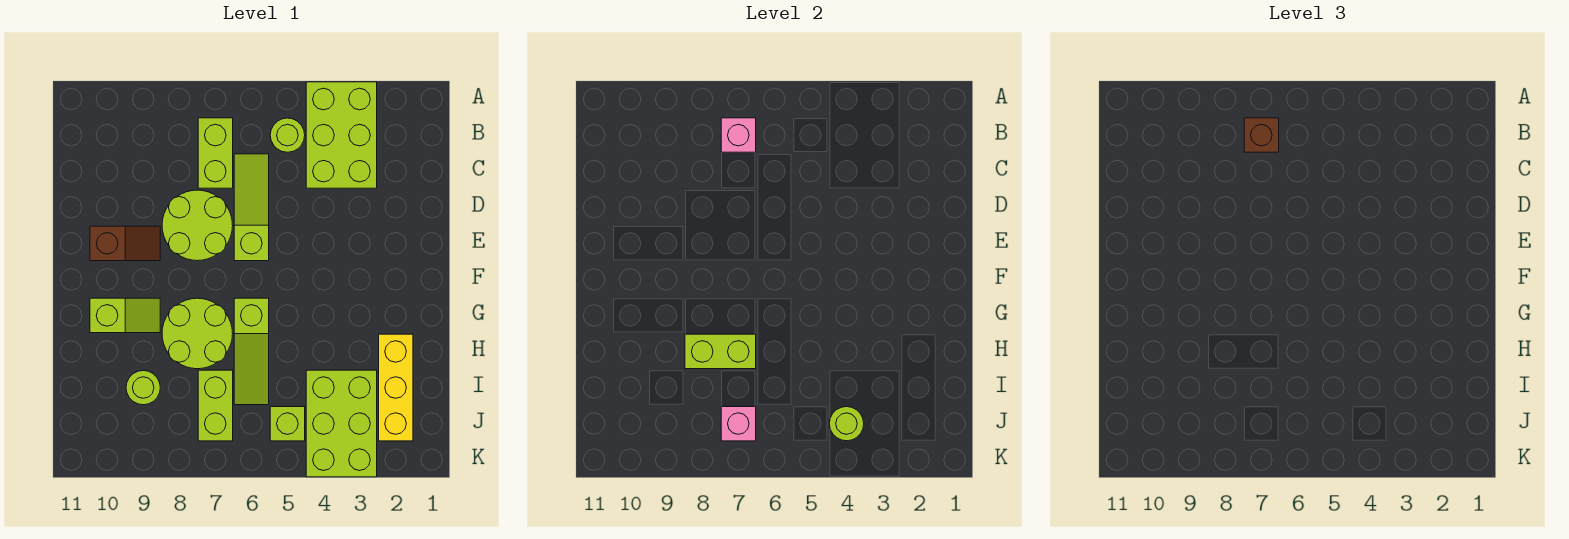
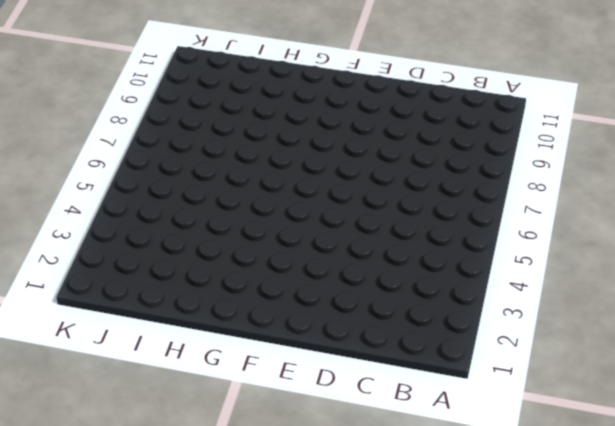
none -> lime brick A3:C4 level 1
none -> lime round brick B5 level 1
none -> lime brick B7:C7 level 1

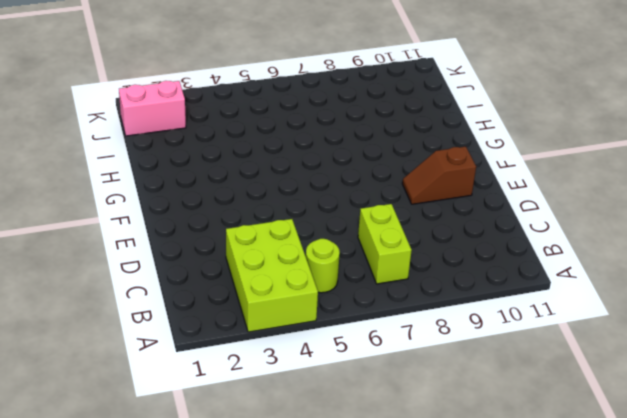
pink brick J1:J2 level 1 -> yellow brick H2:J2 level 1
none -> lime slope C6:E6 level 1 top E
none -> lime round brick D7:E8 level 1
none -> lime slope G6:I6 level 1 top G

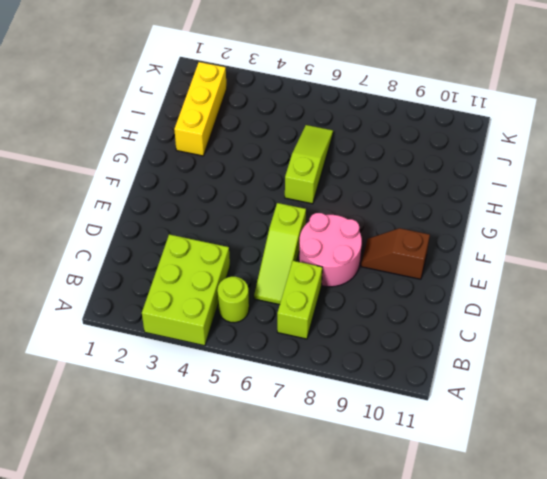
pink round brick D7:E8 level 1 -> lime round brick D7:E8 level 1
none -> lime round brick G7:H8 level 1
none -> lime slope G9:G10 level 1 top 10
none -> lime brick I3:K4 level 1

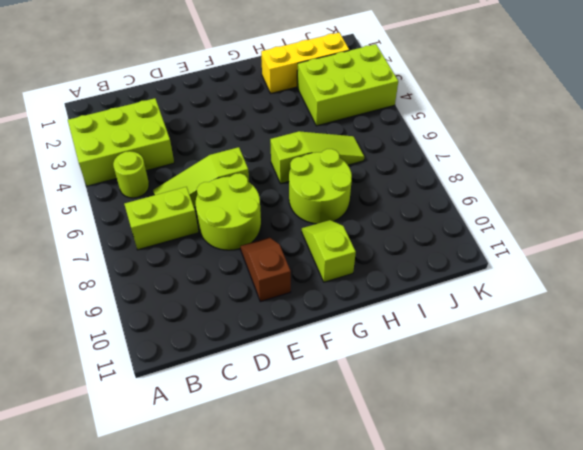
none -> lime brick I7:J7 level 1
none -> lime round brick I9 level 1
none -> lime brick J5 level 1

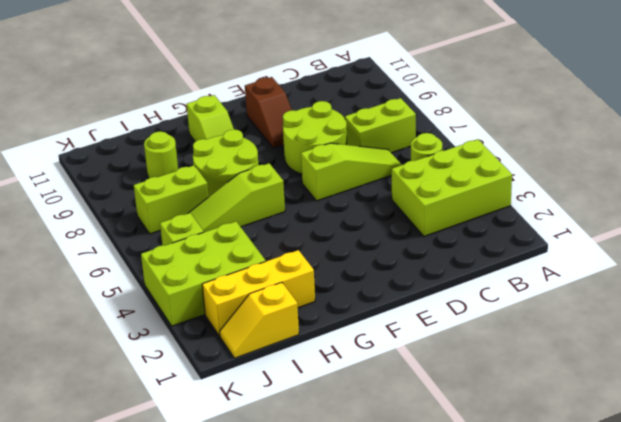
yellow slope I1:J1 level 1 top I -> none
none -> pink brick B7 level 2
none -> lime brick H7:H8 level 2
none -> lime round brick J4 level 2

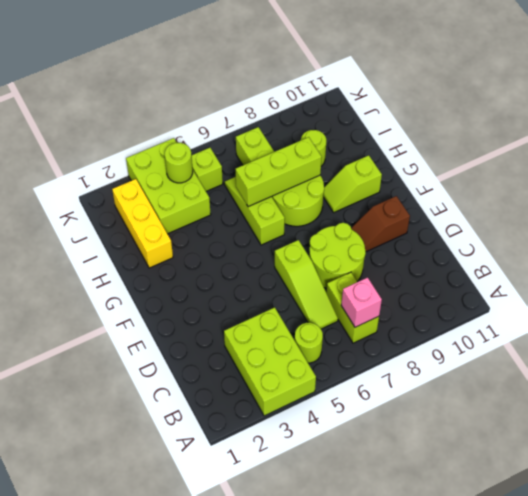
lime brick H6:H8 level 2 -> lime brick H7:H8 level 2
none -> pink brick J7 level 2
none -> brown brick B7 level 3

